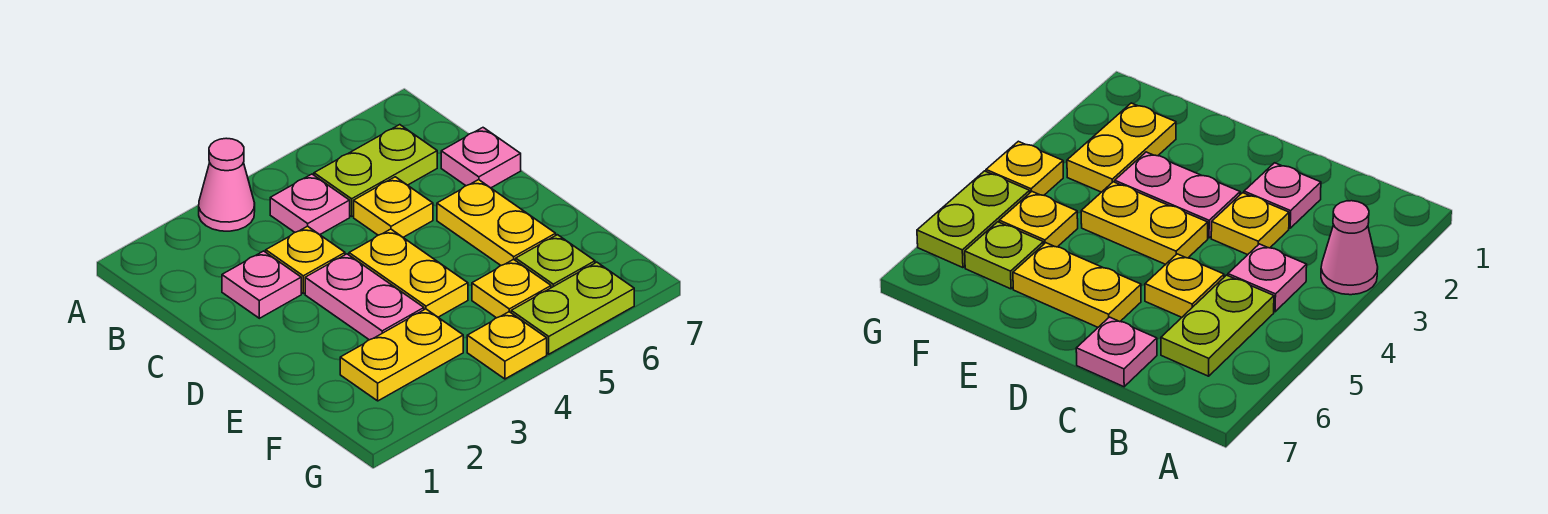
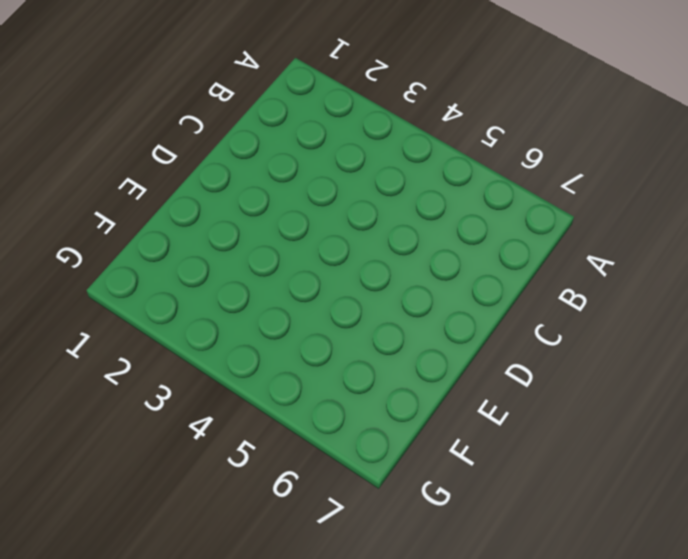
none -> pink cone A3 level 1
none -> pink plate B4 level 1
none -> lime plate B5:B6 level 1

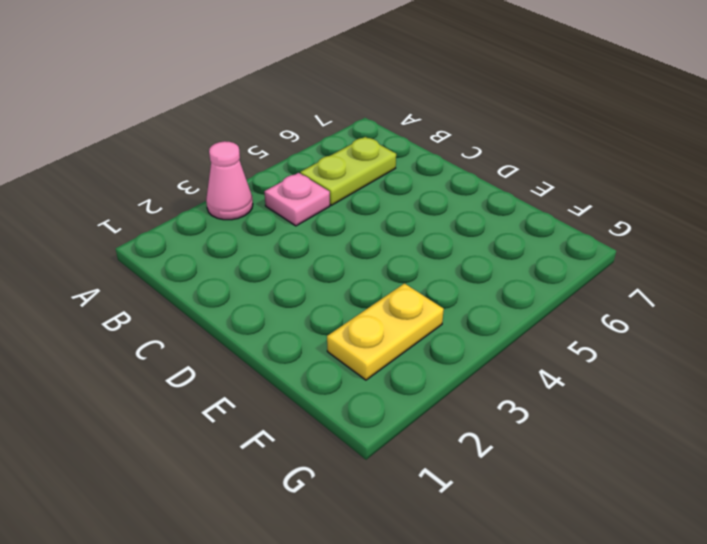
none -> pink plate C2 level 1
none -> yellow plate C3 level 1
none -> yellow plate C5 level 1

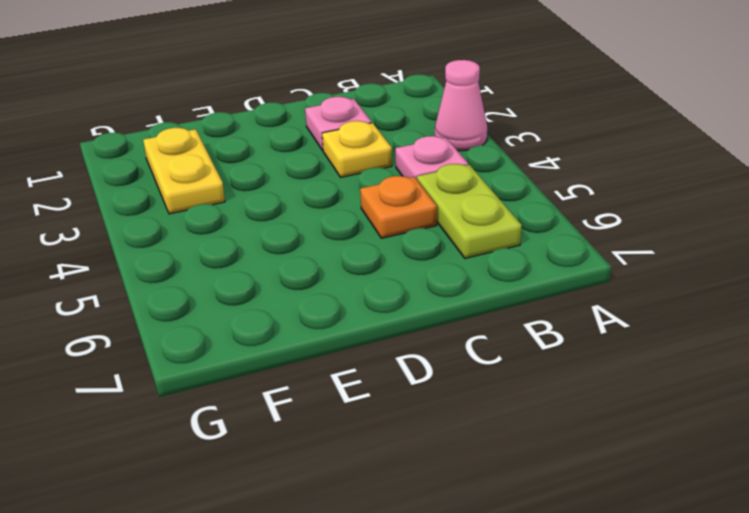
orange plate C5 level 1 -> yellow plate C5 level 1
none -> pink plate C7 level 1
none -> pink plate D3:E3 level 1
none -> yellow plate D4:E4 level 1

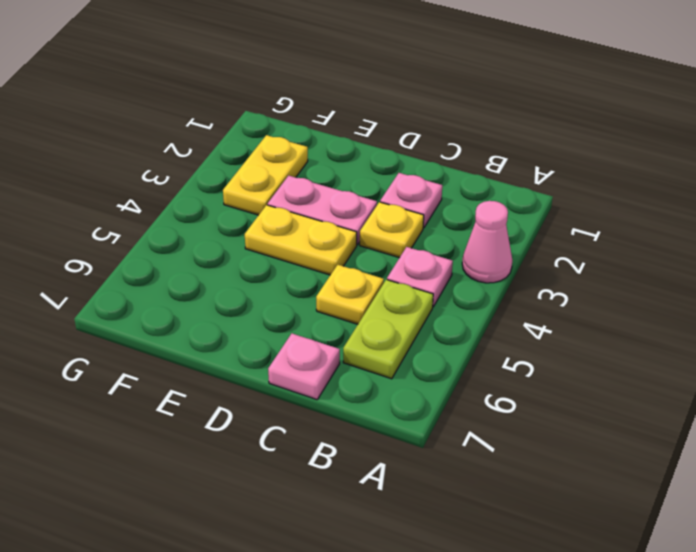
none -> yellow plate D6:E6 level 1
none -> yellow plate F5 level 1
none -> lime plate F6 level 1

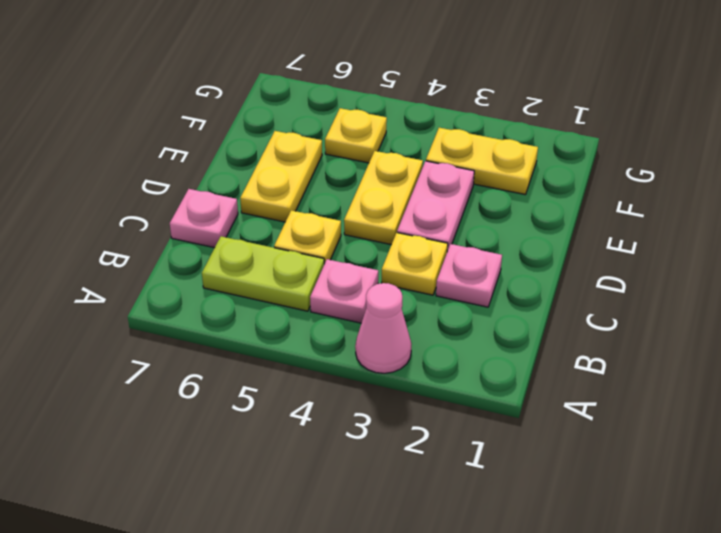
none -> lime plate F6 level 1
none -> yellow plate G4 level 1
none -> lime plate G5:G6 level 1

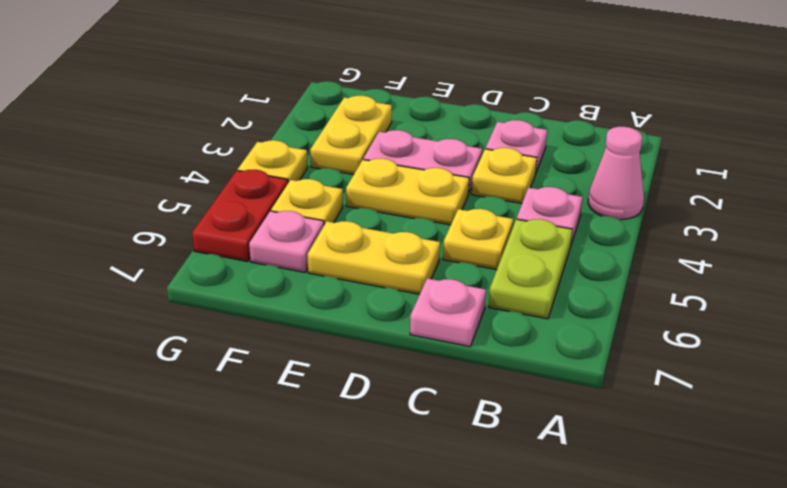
pink plate F6 level 1 -> lime plate F6 level 1
red plate G5:G6 level 1 -> lime plate G5:G6 level 1

